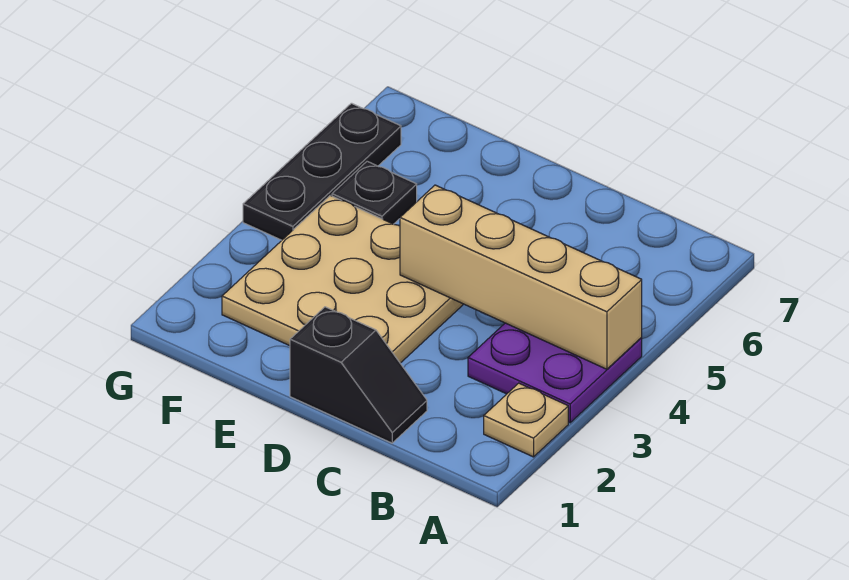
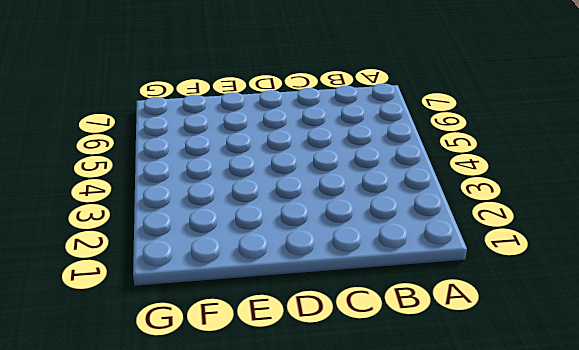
none -> tan plate A2 level 1
none -> purple plate A3:B4 level 1

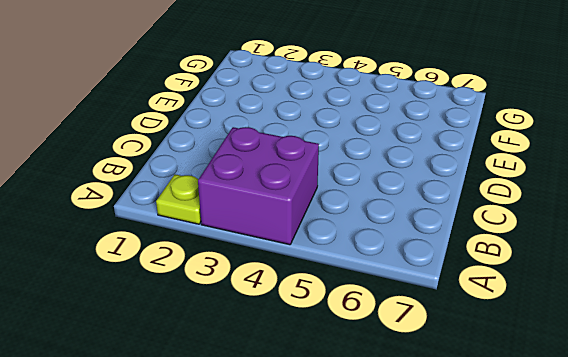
lime plate A2 level 1 -> tan plate A2 level 1
purple brick A3:B4 level 1 -> purple plate A3:B4 level 1
none -> black slope C1:D1 level 1 top D
none -> tan plate D2:F4 level 1

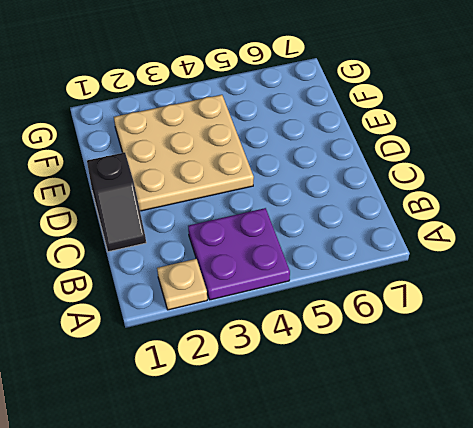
none -> black plate F5 level 1
none -> black plate G4:G6 level 1

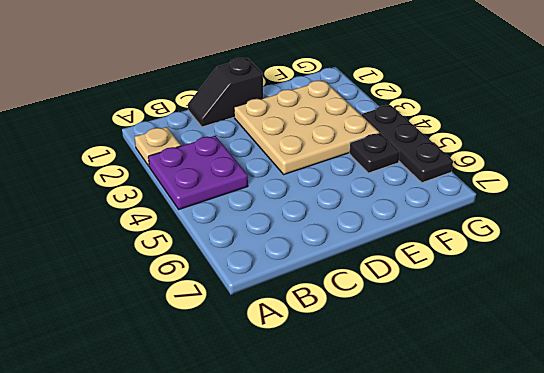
none -> tan brick A4:D4 level 2

